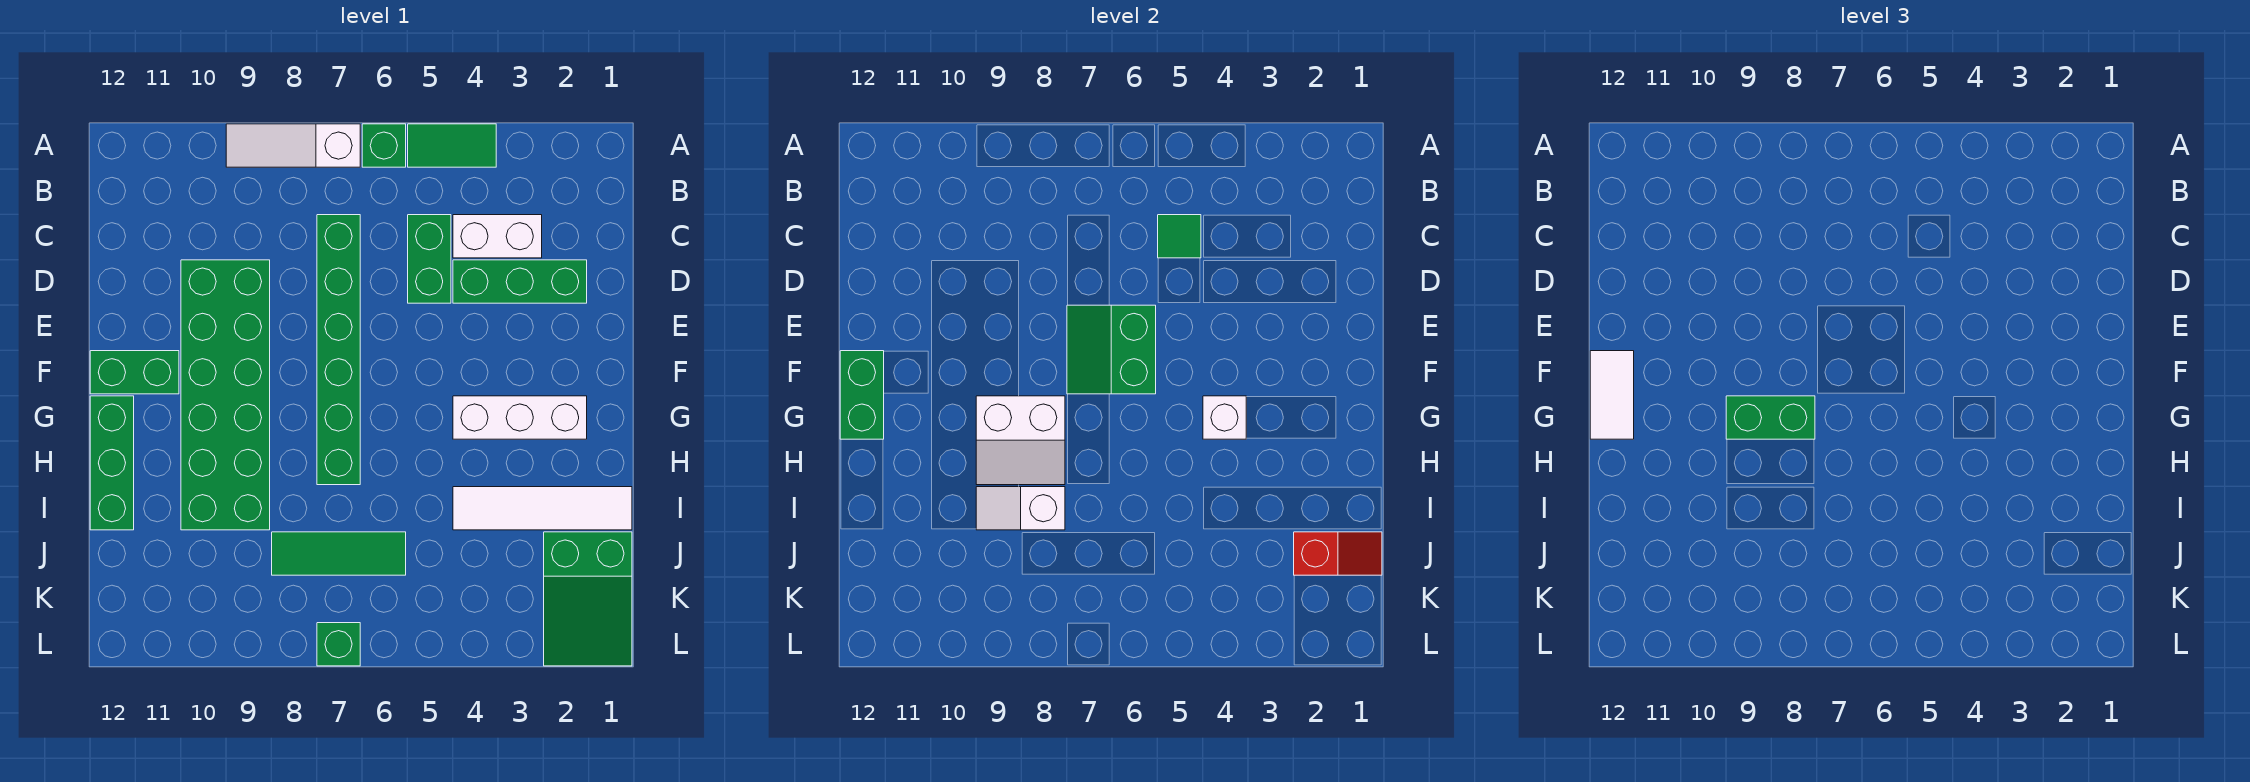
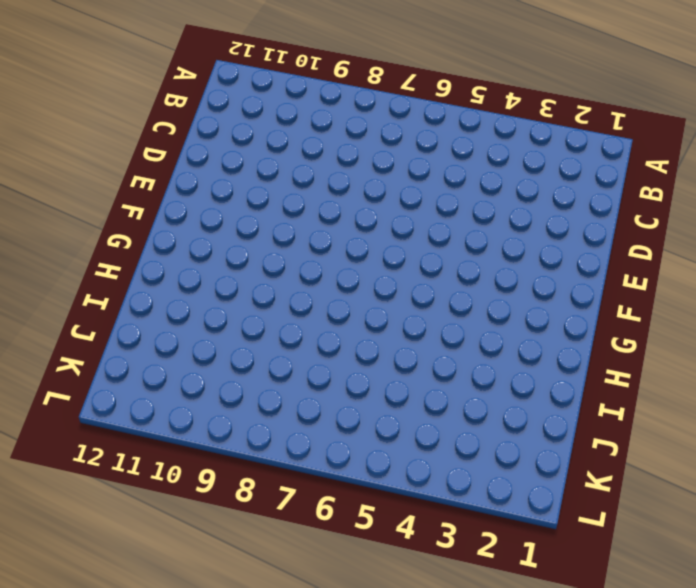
none -> green tile A4:A5 level 1
none -> green brick A6 level 1
none -> white slope A7:A9 level 1 top 7

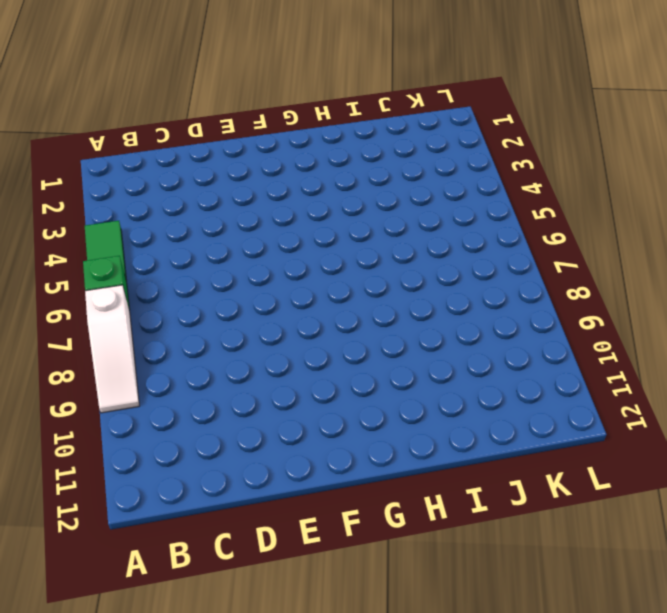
none -> white brick C3:C4 level 1
none -> green brick C5:D5 level 1
none -> green brick C7:H7 level 1

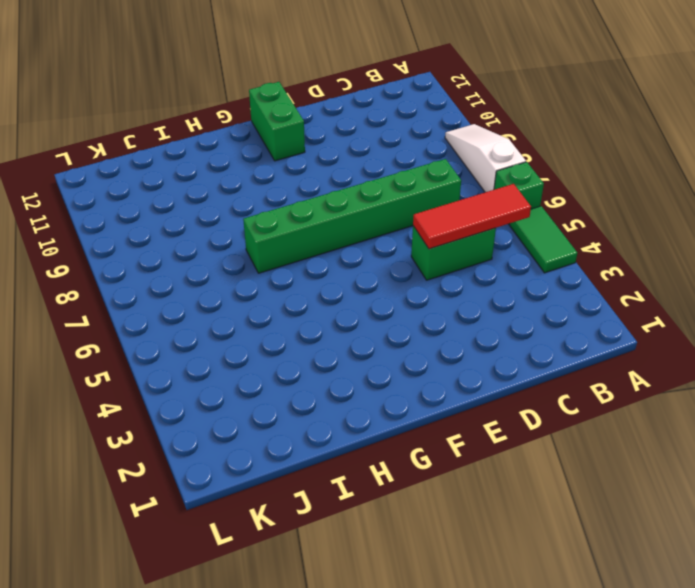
red tile B5:D5 level 2 -> green tile C5 level 2
none -> white brick C3:C4 level 1
none -> green brick D2:D4 level 1
none -> green brick D9:I10 level 1

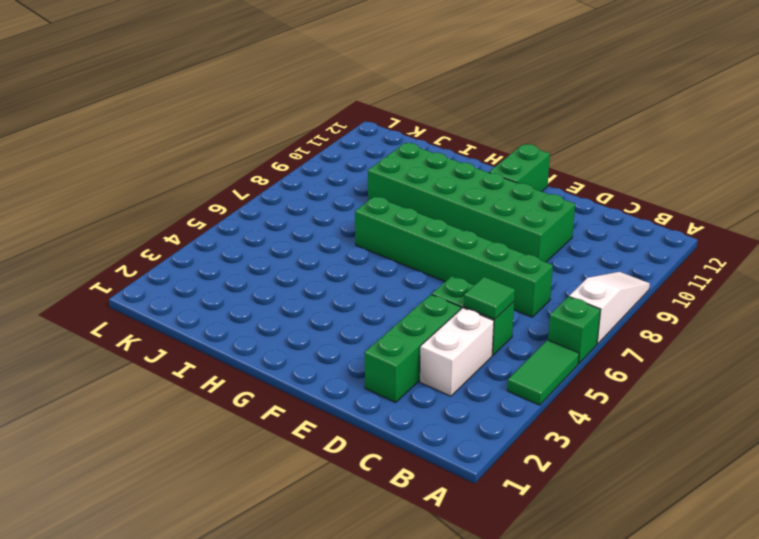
none -> white brick G2:G4 level 1
none -> green brick G12:I12 level 1
none -> white tile I1:I4 level 1

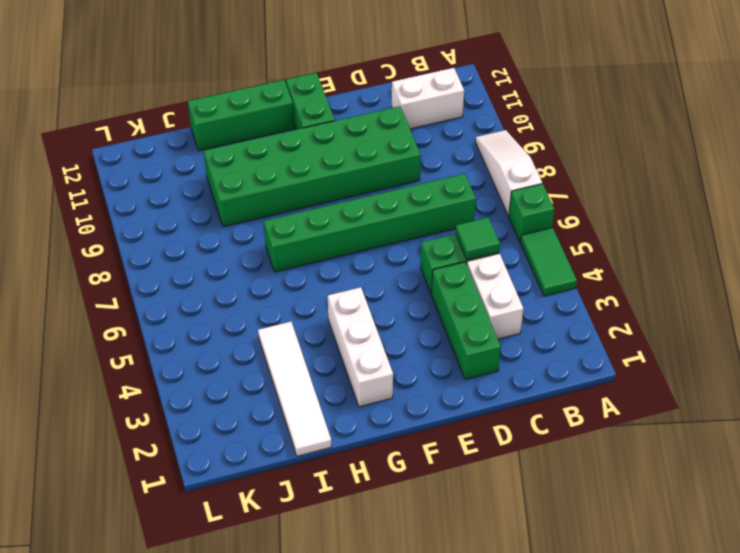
white brick B11:C11 level 1 -> none
none -> green slope J1:L2 level 1 top J
none -> green tile J6:J8 level 1
none -> green brick L7 level 1

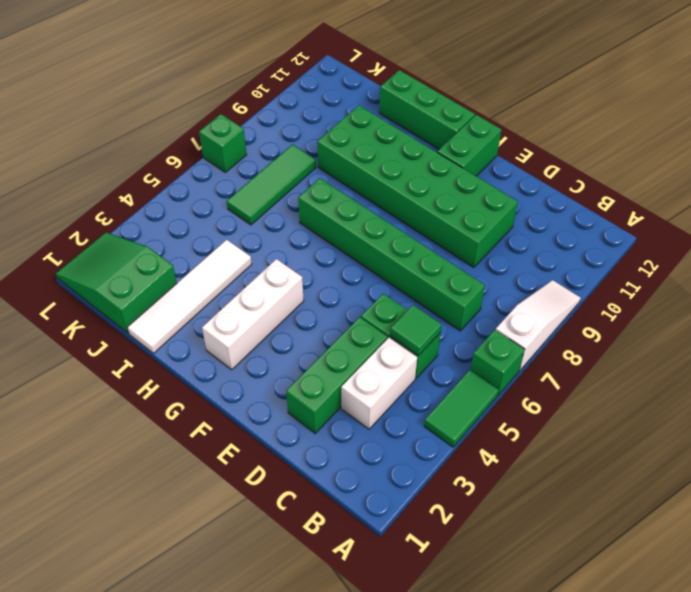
none -> green slope E6:F7 level 2 top 6
none -> green brick F12:G12 level 2
none -> white brick G4 level 2

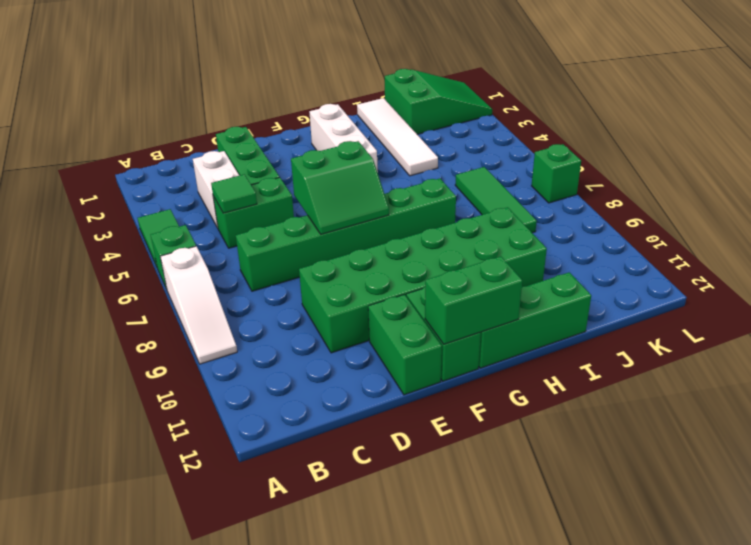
green brick E11:E12 level 1 -> green brick G8:G9 level 3
none -> white brick G4 level 2
none -> white slope G8:H9 level 2 top G
none -> white slope I8:I9 level 2 top 8

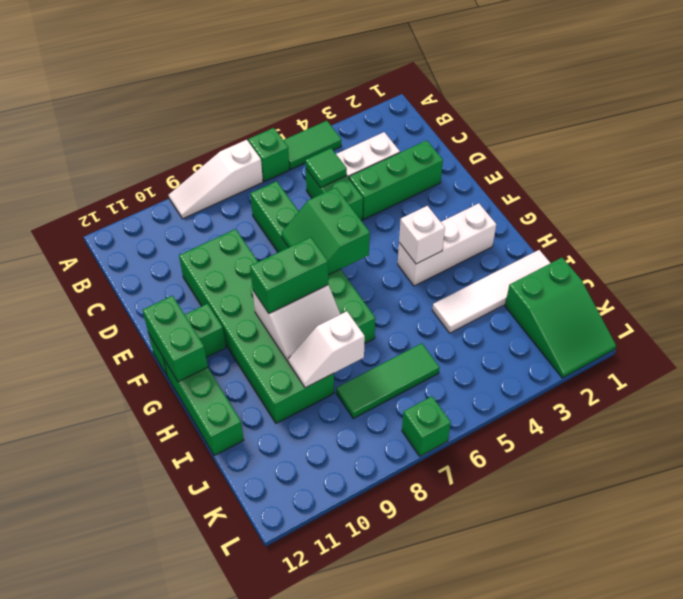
none -> red slope J1:J2 level 2 top 2
none -> white tile F12:G12 level 3

